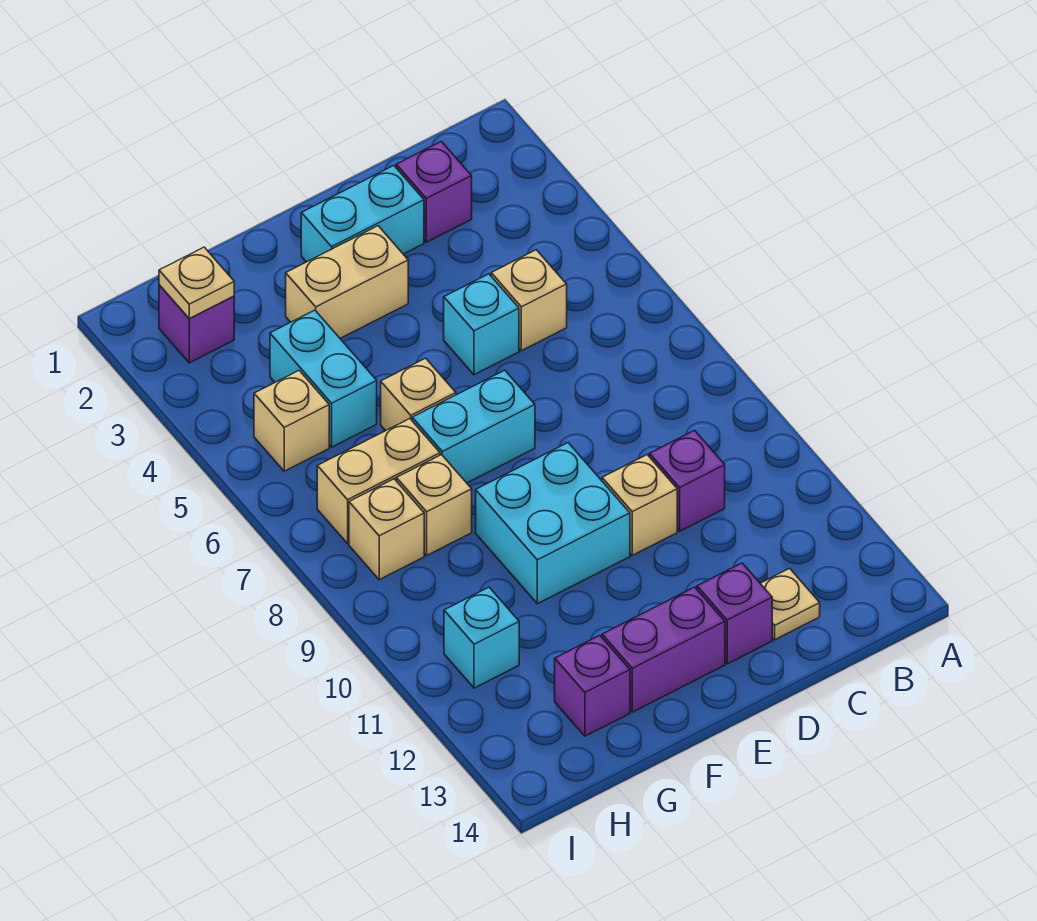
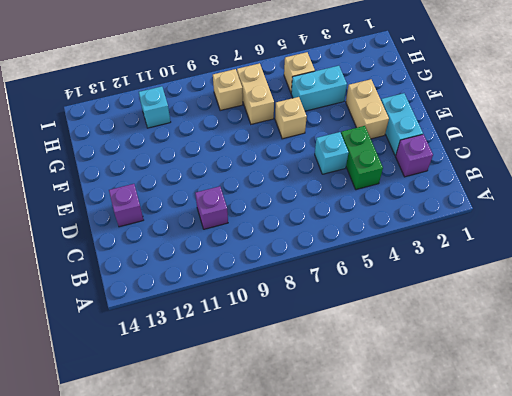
green brick C4:D4 level 1 -> none
none -> tan brick C5 level 1
none -> tan plate C13 level 1
none -> tan brick D10 level 1

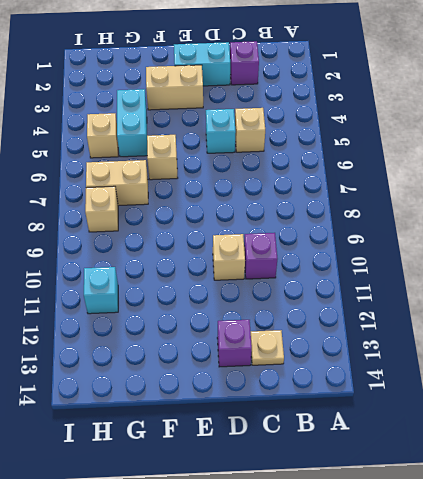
none -> cyan brick E7:F7 level 1
none -> cyan brick E9:F10 level 1
none -> purple brick E13:F13 level 1

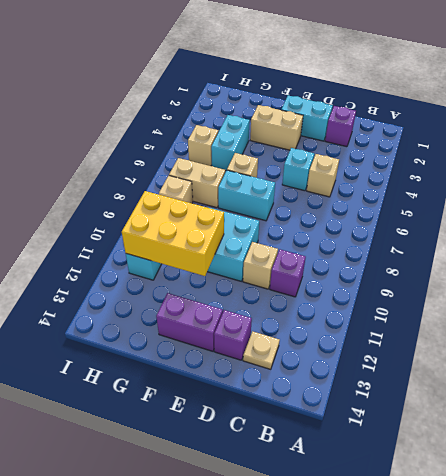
yellow brick F10:H11 level 2 -> none
none -> tan brick G8 level 1
none -> purple brick G13 level 1
none -> purple brick H2 level 1

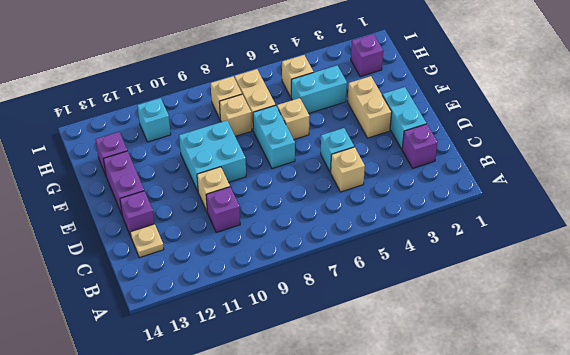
none -> tan plate H2 level 2

